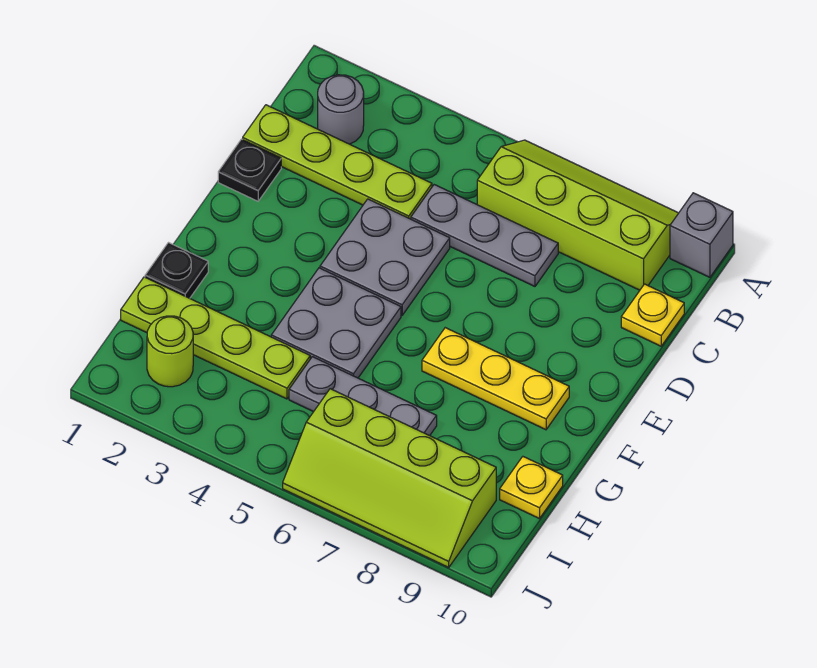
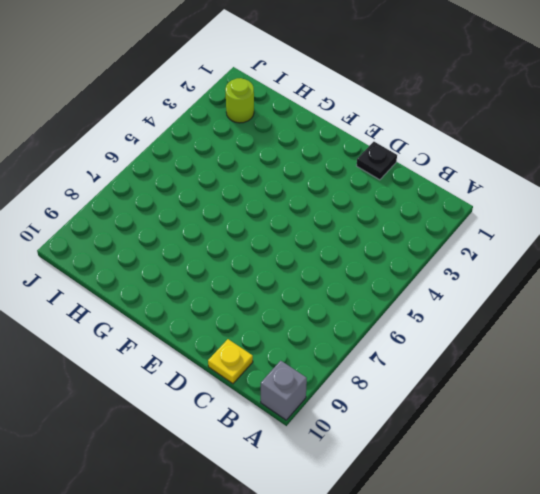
none -> lime slope A6:B9 level 1 top B
none -> grey round brick B2 level 1
none -> lime plate C1:C4 level 1

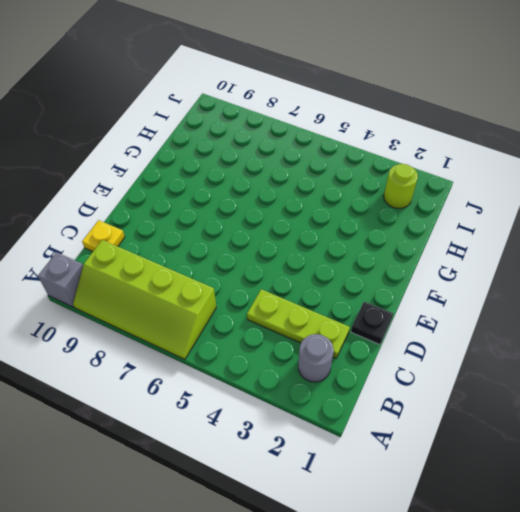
lime plate C2:C4 level 1 -> lime plate C1:C4 level 1
none -> grey plate C5:C7 level 1
none -> grey plate D4:E5 level 1
none -> grey plate F4:G5 level 1

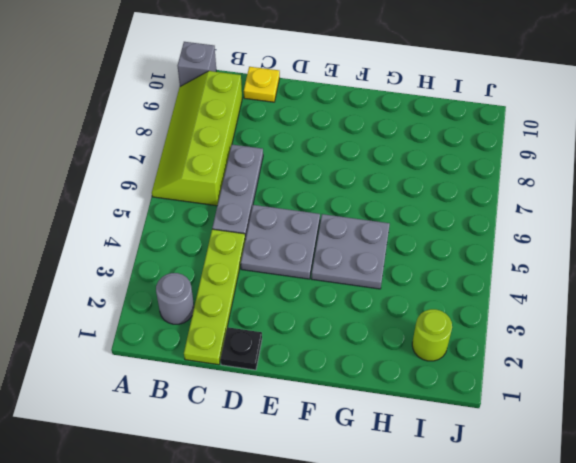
none -> yellow plate F7:F9 level 1
none -> black plate G1 level 1
none -> lime plate H1:H4 level 1

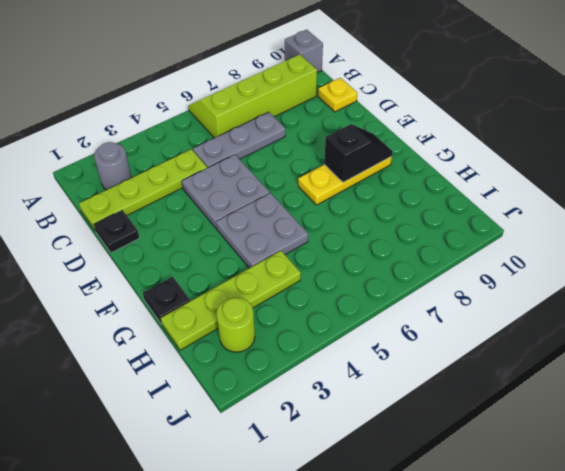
black slope F8:F9 level 2 top 8 -> none
none -> grey plate H5:H7 level 1
none -> yellow plate H10 level 1
none -> lime slope I6:J9 level 1 top I

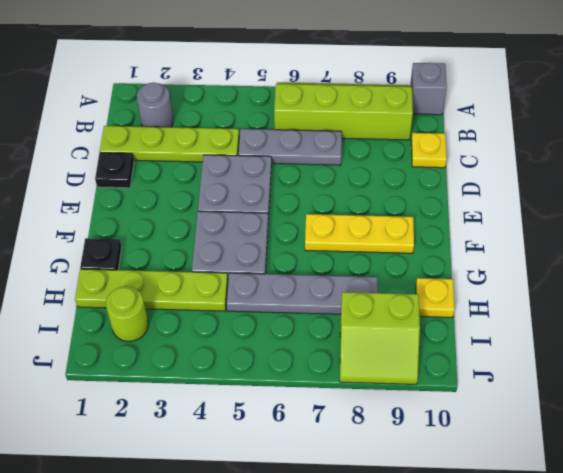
grey plate H5:H8 level 1 -> grey plate H5:H7 level 1
lime slope I8:J9 level 1 top I -> lime slope I6:J9 level 1 top I

